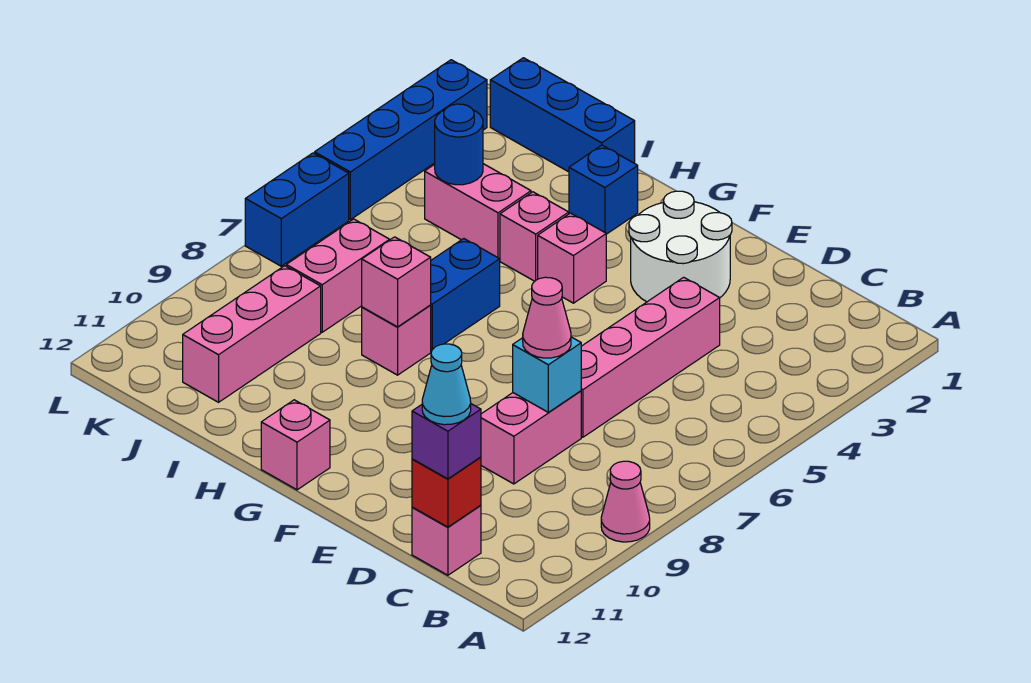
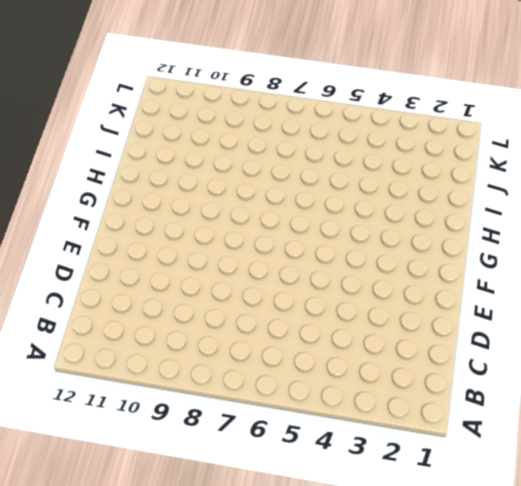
none -> pink cone A9 level 1
none -> pink brick C12 level 1
none -> pink brick D4:D7 level 1

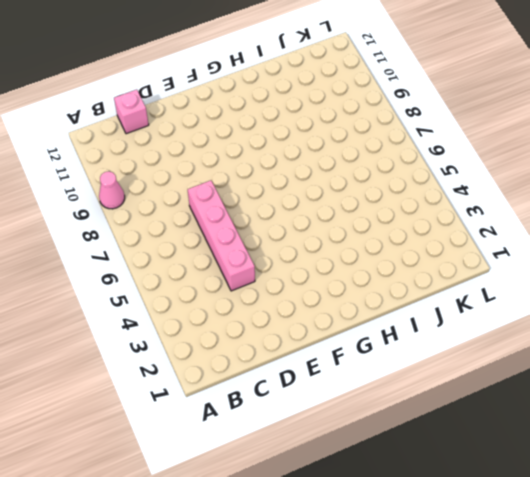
none -> pink brick D8:D9 level 1
none -> white round brick E2:F3 level 1
none -> pink brick G4 level 1

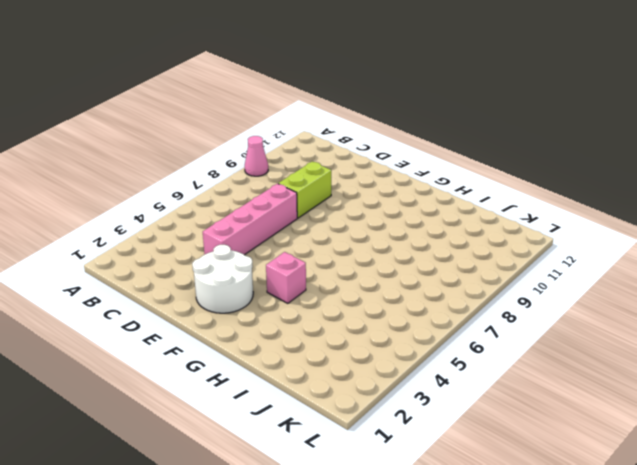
lime brick D8:D9 level 1 -> pink brick D8:D9 level 1
none -> pink brick C12 level 1
none -> pink brick G12 level 1
none -> blue brick H2 level 1

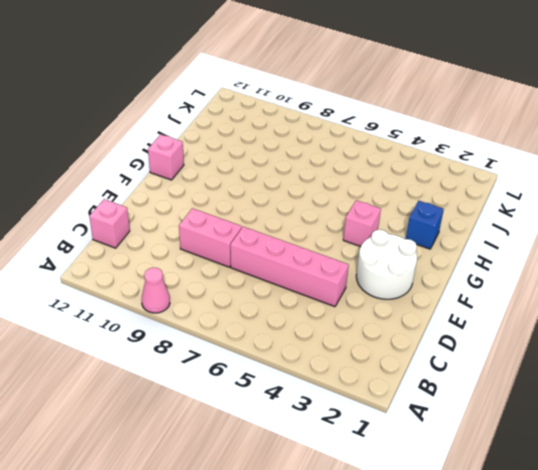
none -> pink brick H4 level 1
none -> blue brick H6:H7 level 1
none -> pink brick H8 level 1

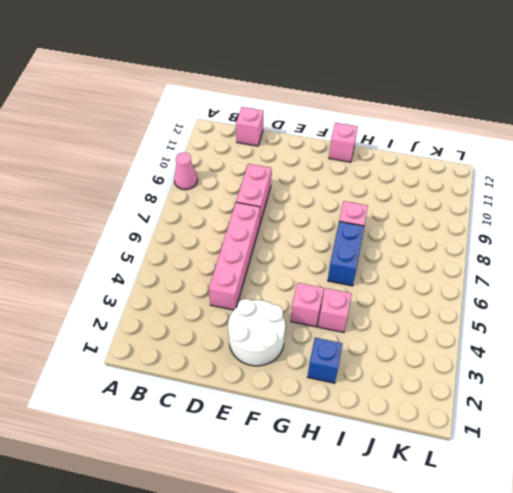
none -> blue brick I1:K1 level 1
none -> pink brick I4:J4 level 1
none -> pink brick J7:J8 level 1

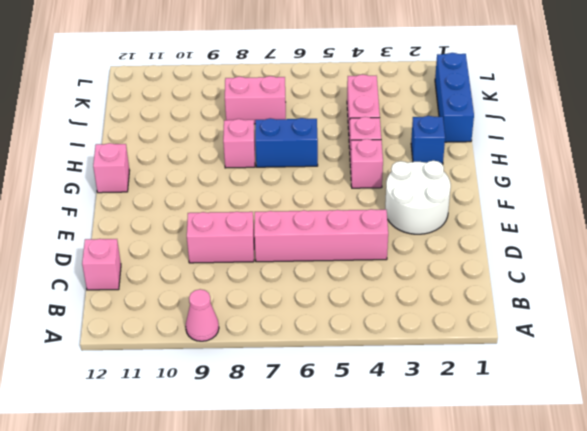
none -> pink brick J9:J11 level 1
none -> blue brick L2:L5 level 1
none -> blue brick L6:L7 level 1

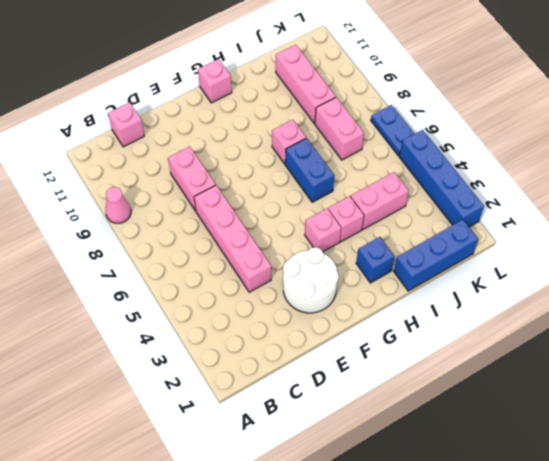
blue plate L6:L7 level 1 -> blue brick L6:L7 level 1
none -> red brick C12 level 2
none -> cyan brick D8 level 2
none -> pink brick H8 level 2

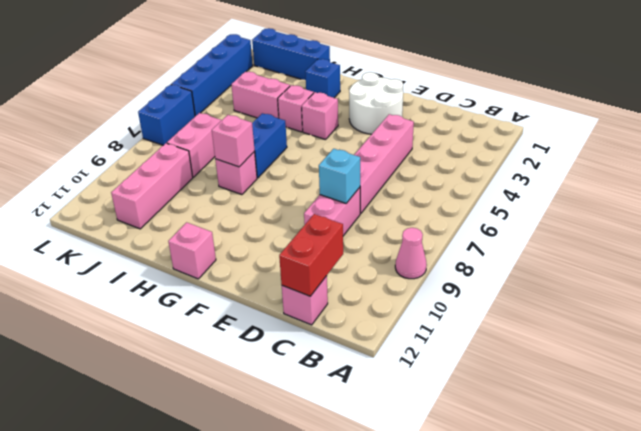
red brick C11:C12 level 2 -> red brick C12 level 2
none -> blue round brick J4 level 2
none -> purple brick C12 level 3
none -> pink cone D8 level 3

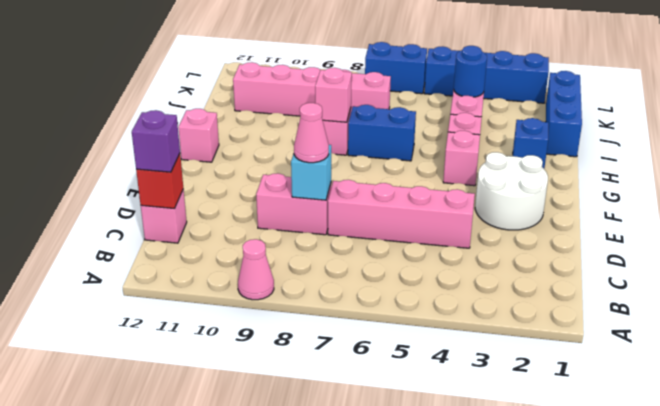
none -> cyan cone C12 level 4

